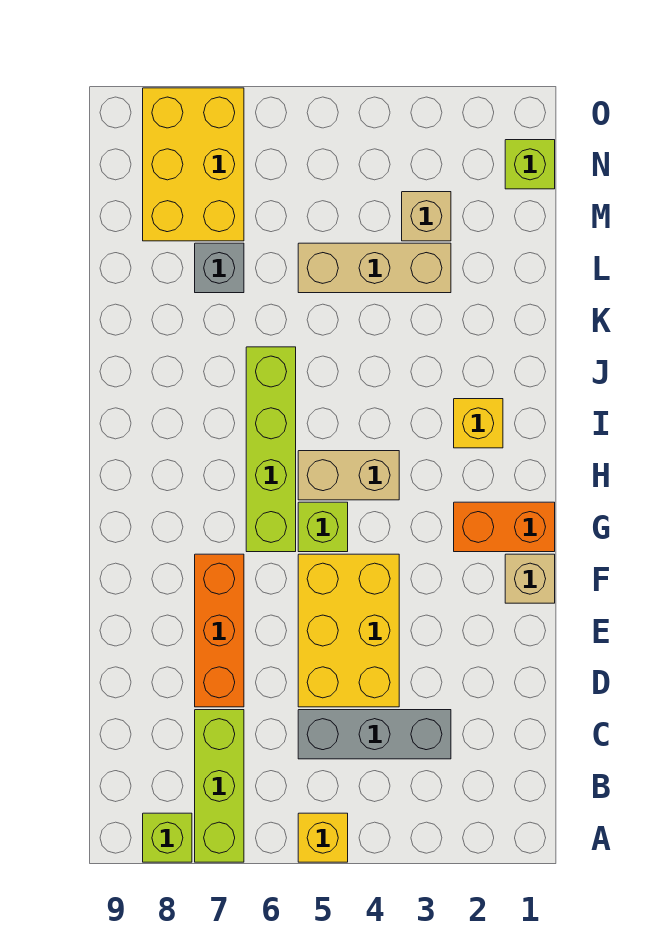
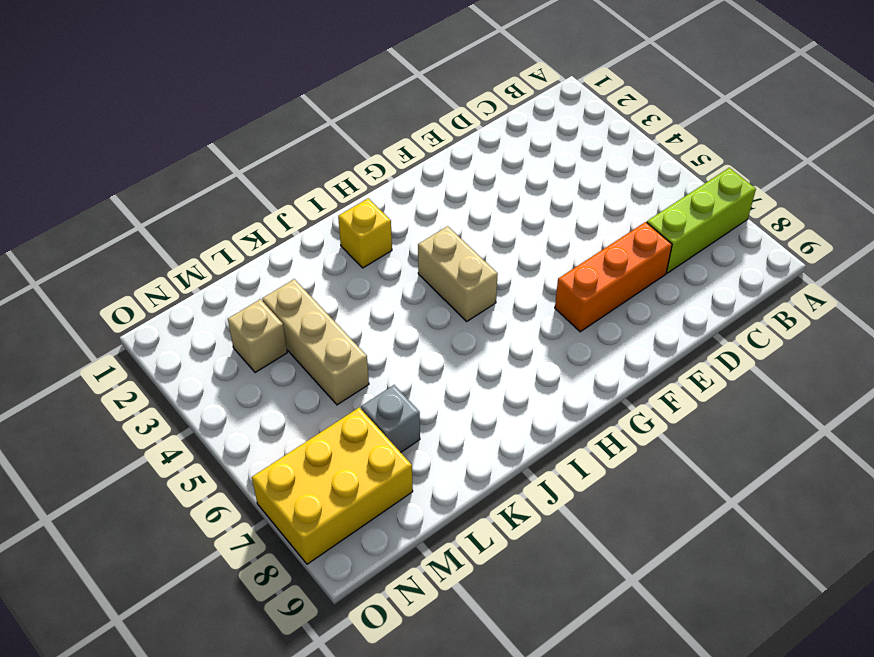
none -> yellow brick A5 level 1
none -> lime brick A8 level 1
none -> grey brick C3:C5 level 1

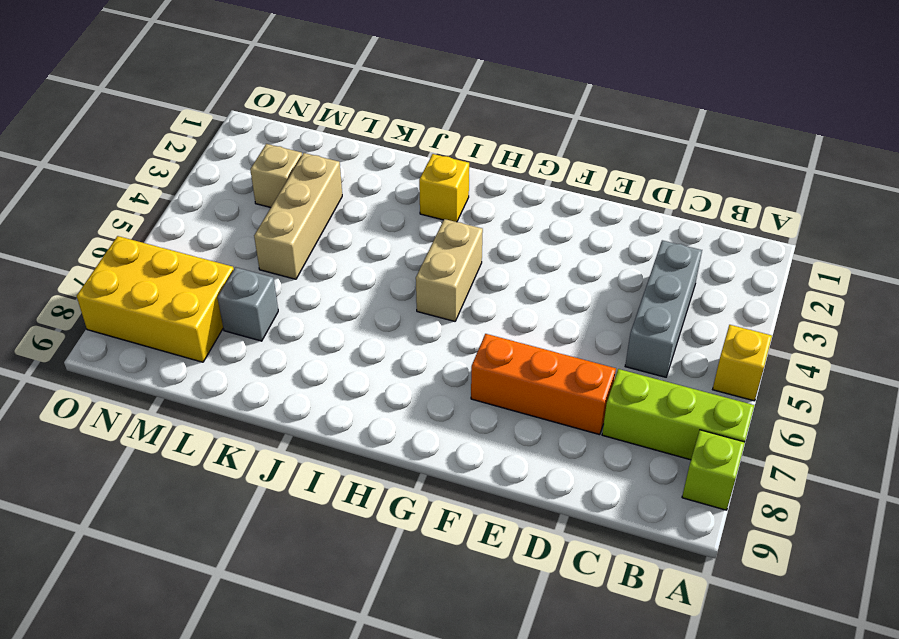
none -> yellow brick D4:F5 level 1
none -> tan brick F1 level 1
none -> orange brick G1:G2 level 1

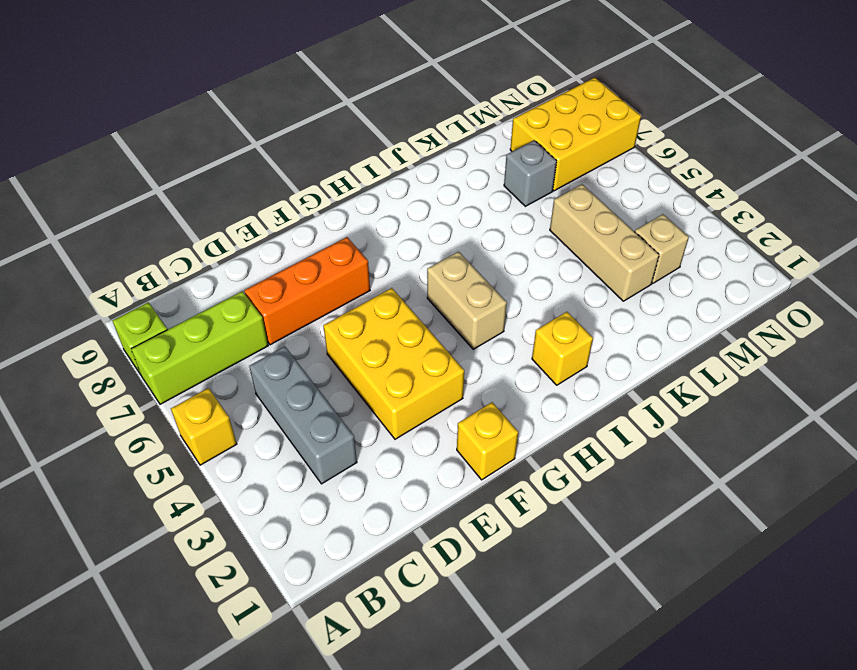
yellow brick E3:F5 level 1 -> yellow brick D4:F5 level 1
yellow brick F1 level 1 -> tan brick F1 level 1
none -> orange brick G1:G2 level 1
none -> lime brick G5 level 1
none -> lime brick G6:J6 level 1

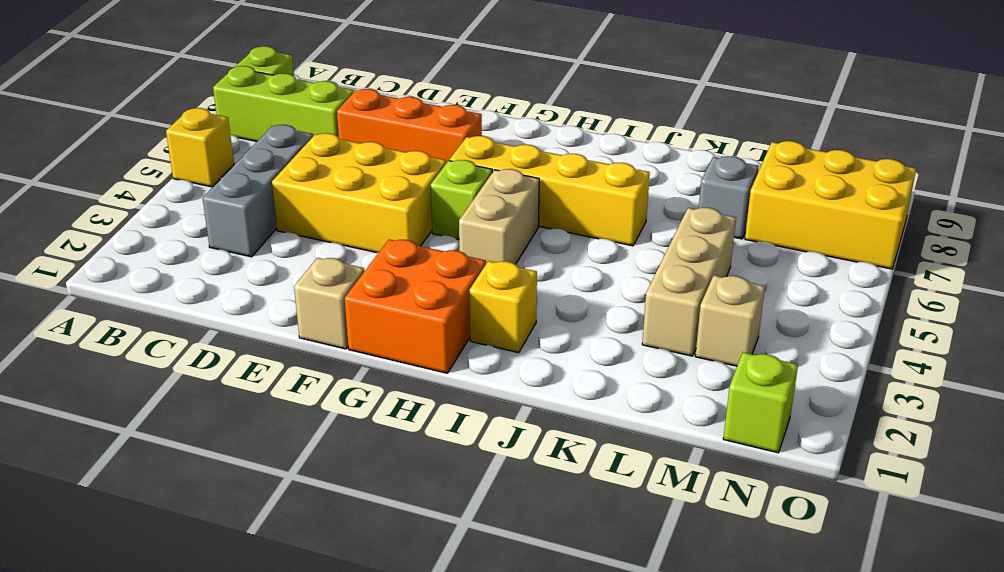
orange brick G1:H2 level 1 -> orange brick G1:G2 level 1
yellow brick G6:J6 level 1 -> lime brick G6:J6 level 1

